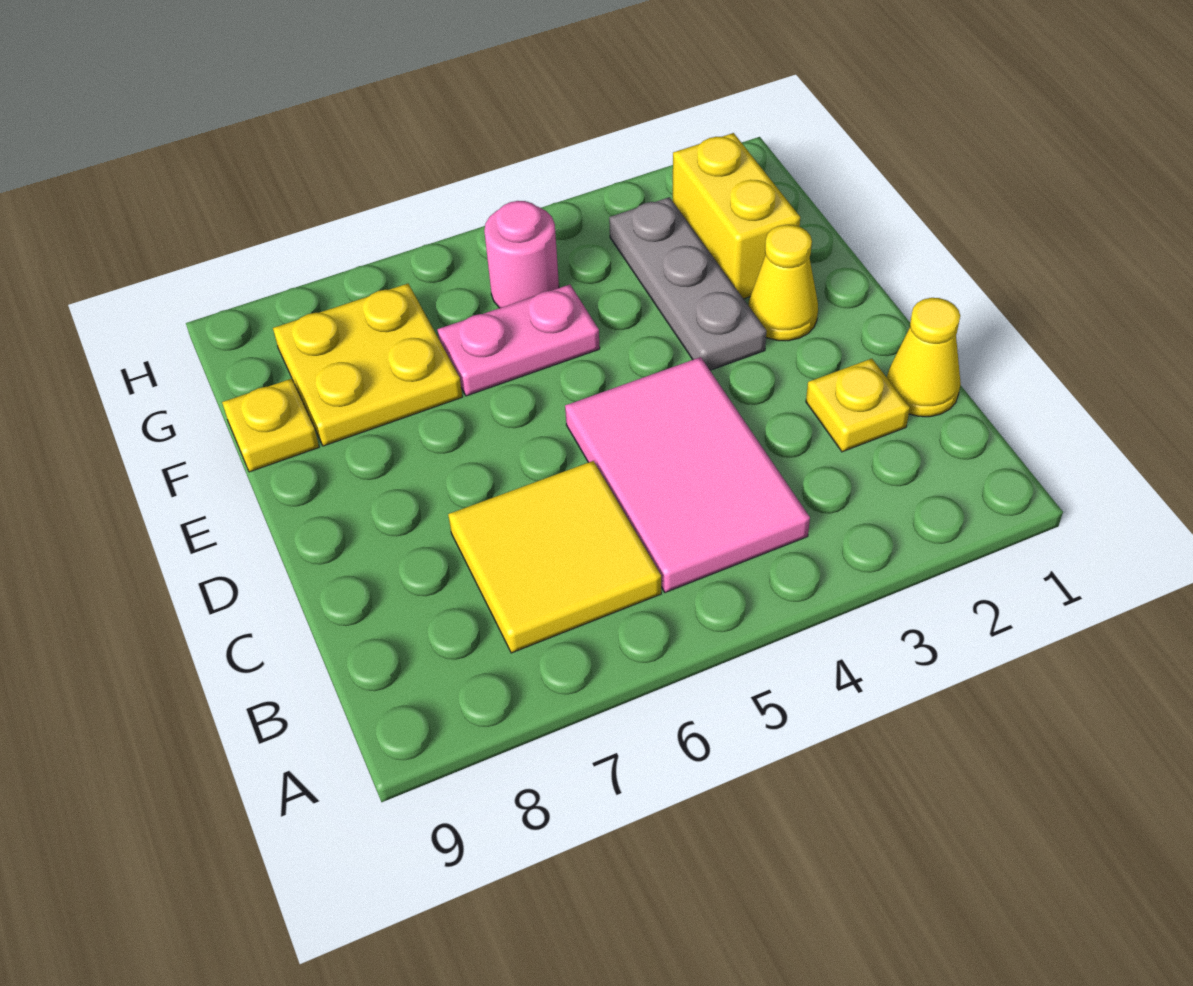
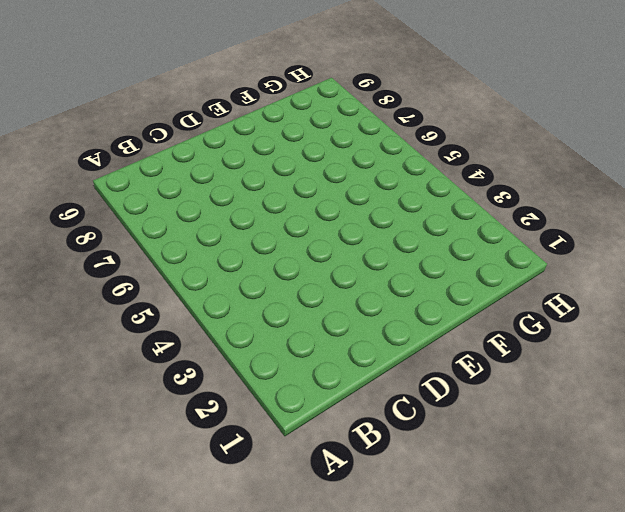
none -> pink tile B4:D5 level 1
none -> yellow tile B6:C7 level 1

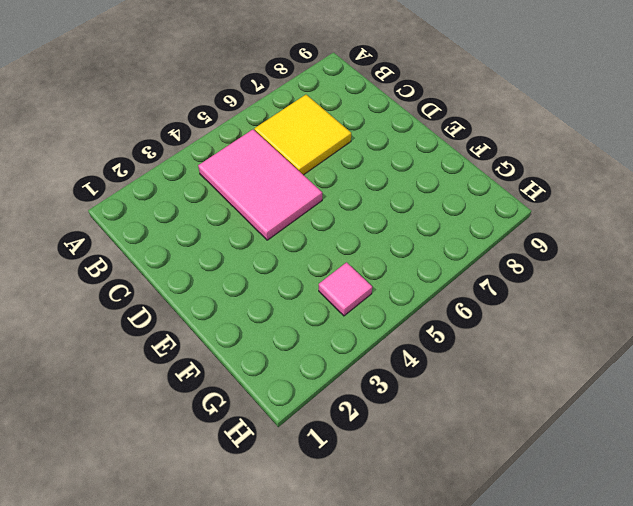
pink tile G4 level 1 -> none
none -> yellow cone C1 level 1
none -> yellow plate C2 level 1

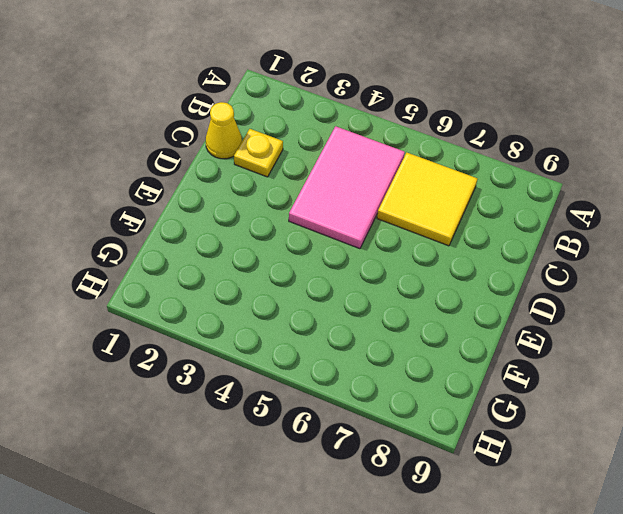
none -> yellow cone E2 level 1
none -> grey plate E3:G3 level 1

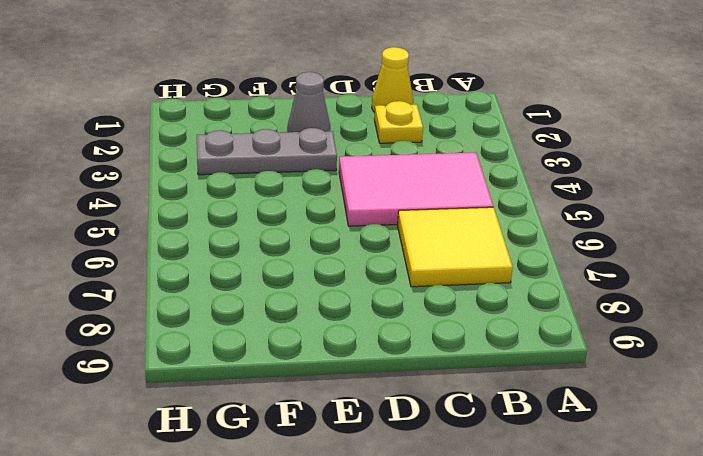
grey cone E2 level 1 -> yellow cone E2 level 1
none -> yellow brick F2:G2 level 1
none -> pink plate F5:F6 level 1

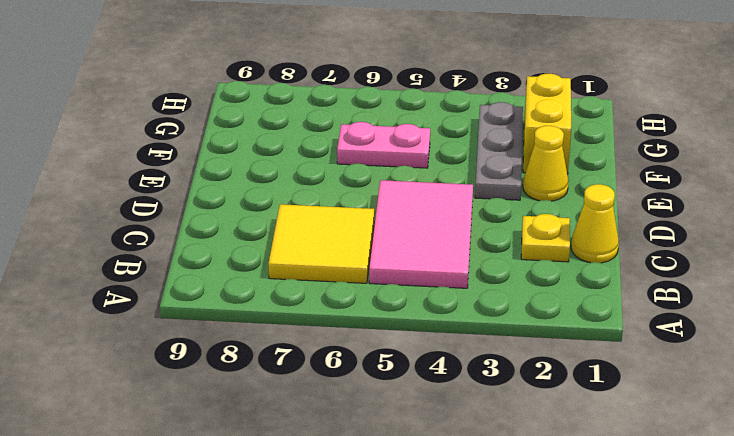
none -> yellow plate F7:G8 level 1
none -> yellow plate F9 level 1

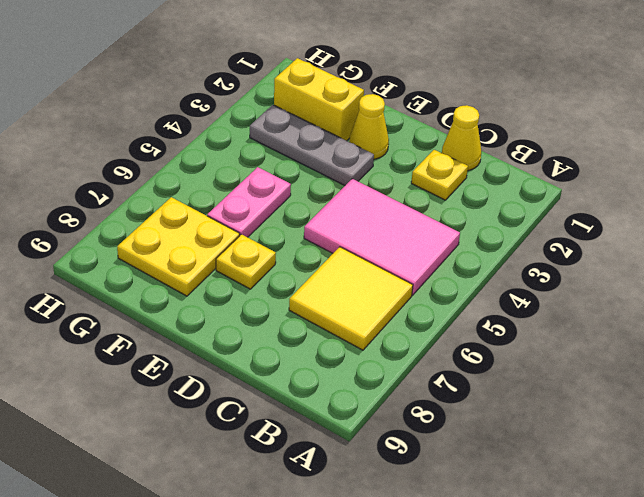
yellow plate E7 level 1 -> yellow plate F9 level 1
none -> pink round brick G5 level 1

